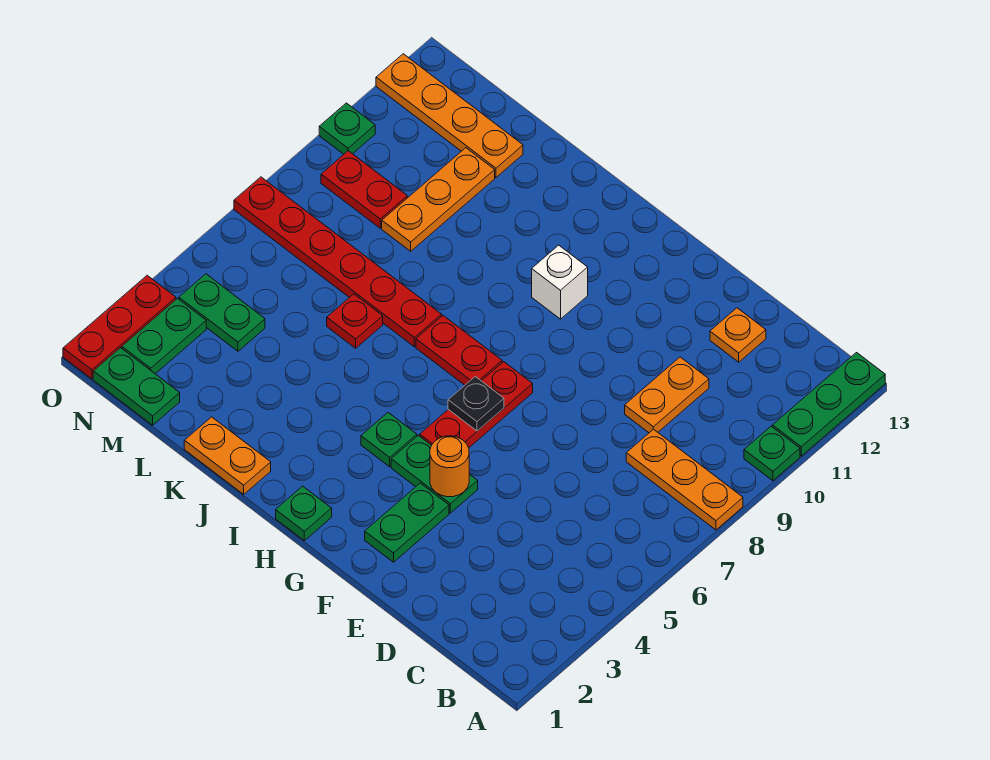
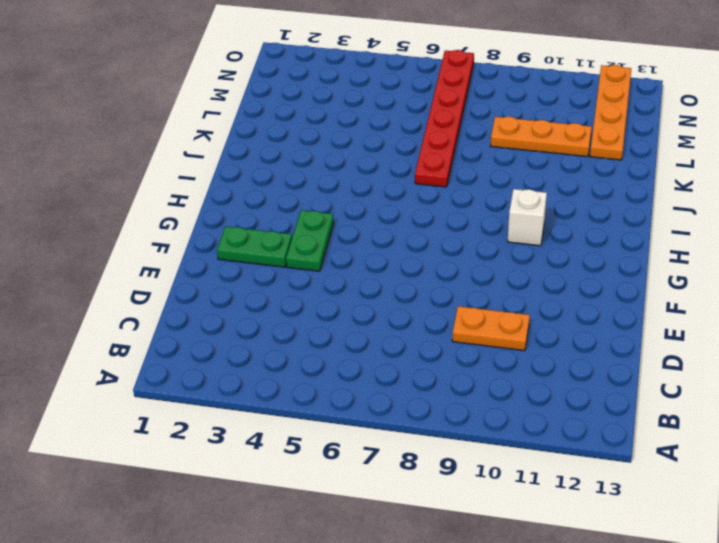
none -> orange plate A8:C8 level 1
none -> green plate A10 level 1
none -> green plate A11:A13 level 1

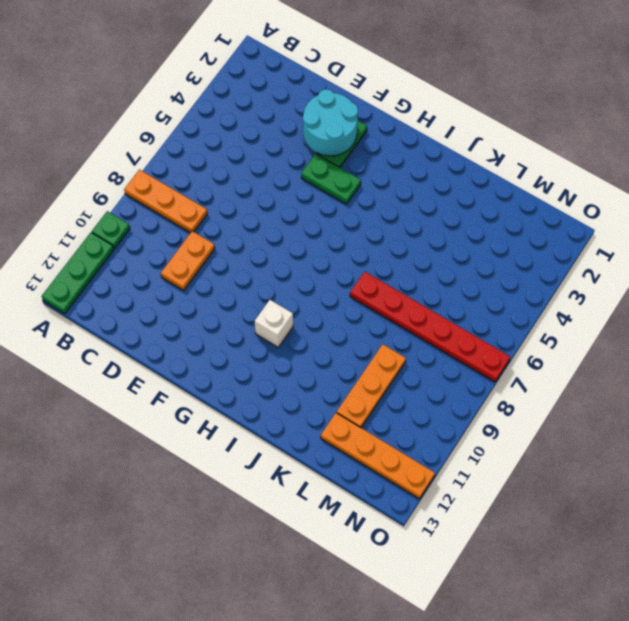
cyan round brick E2:F3 level 2 -> none
none -> orange plate D12 level 1
none -> red plate G5:G7 level 1
none -> green plate H1 level 1

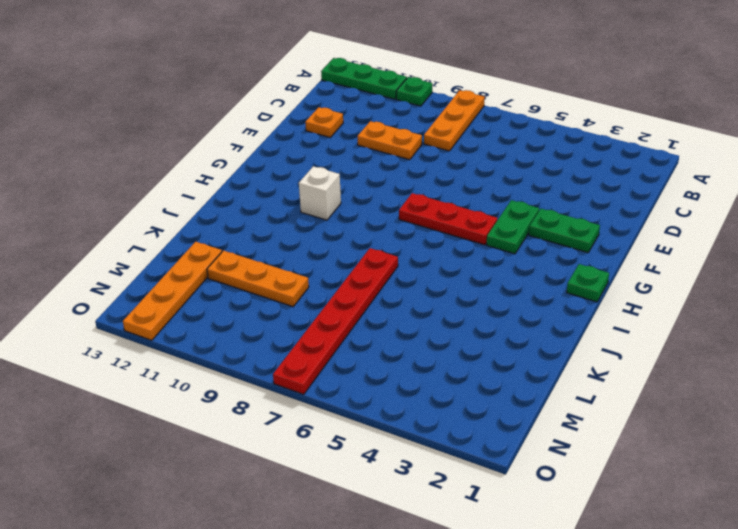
none -> green plate H4 level 1
none -> red plate H7:I7 level 1
none -> orange plate J1:K1 level 1

